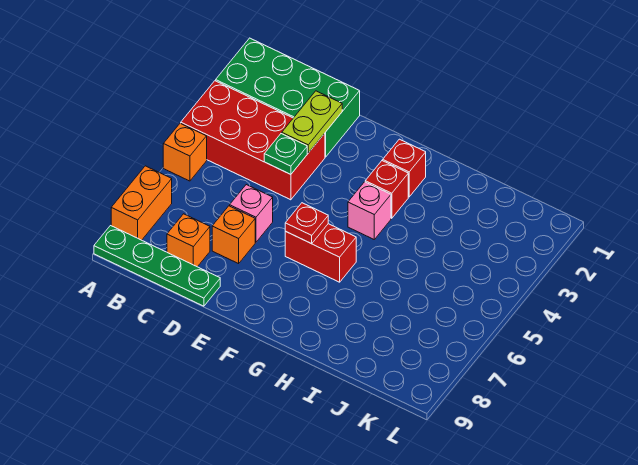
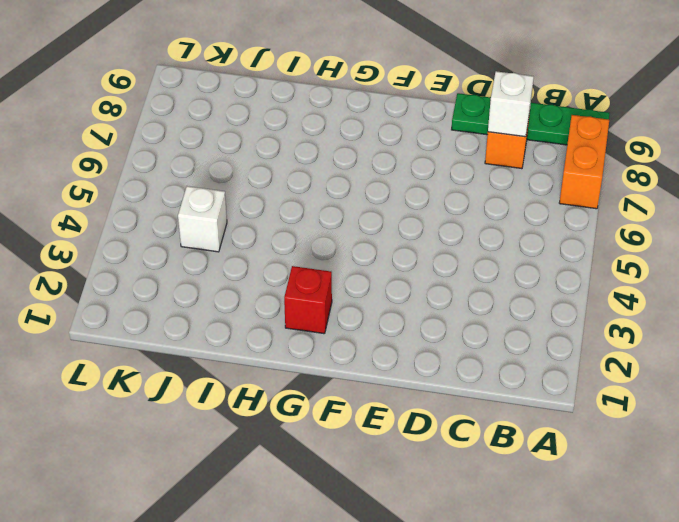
white brick C8 level 2 -> none
white brick J4 level 1 -> none
none -> green brick A1:D2 level 1
none -> red brick A3:D4 level 1
none -> orange brick A5 level 1

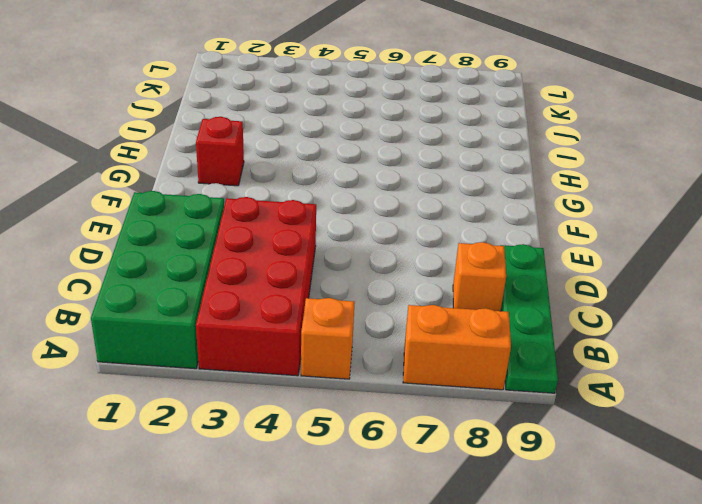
none -> pink brick D6 level 1
none -> orange brick D7 level 1
none -> red brick F6:G6 level 1

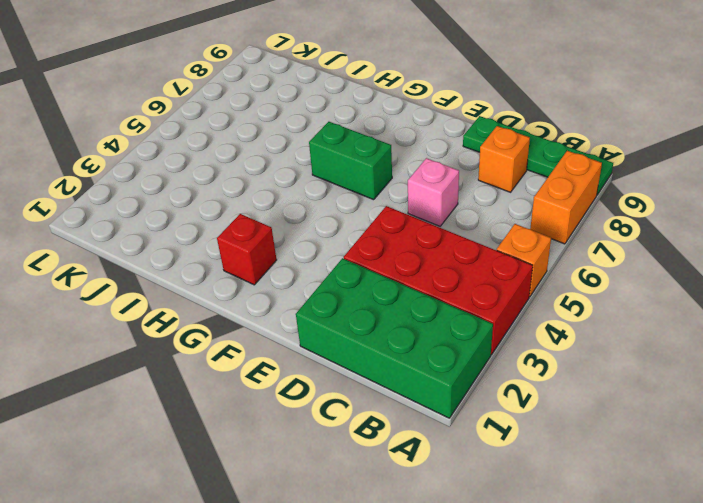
green brick F6:G6 level 1 -> red brick F6:G6 level 1
none -> orange brick D7 level 1
none -> red brick G3 level 1
none -> pink brick G4 level 1

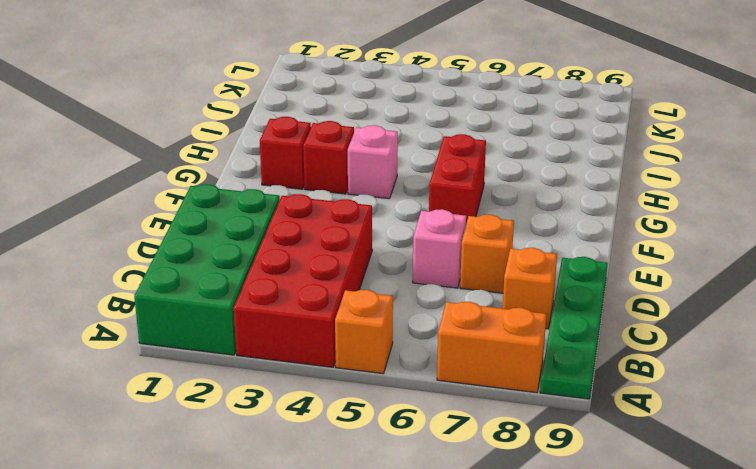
none -> lime plate D2:D3 level 2
none -> green plate D4 level 2
none -> red plate F6 level 2

